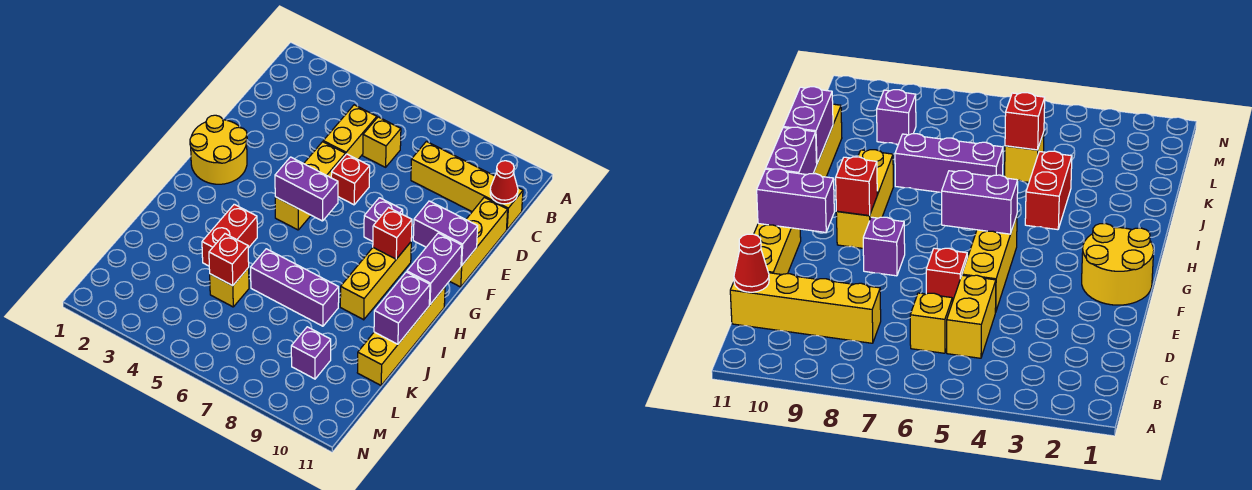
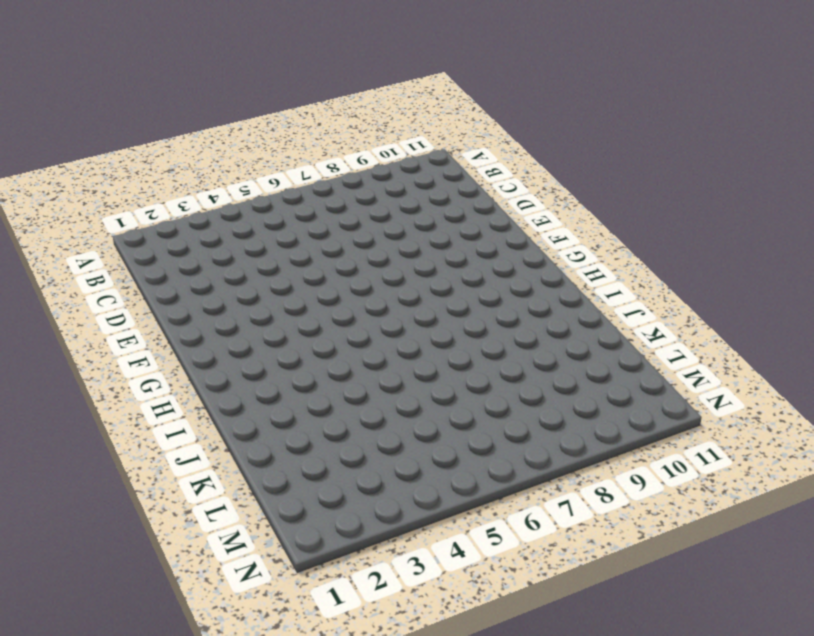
none -> yellow brick C5:D5 level 1
none -> yellow brick C6 level 1
none -> yellow brick C8:C11 level 1

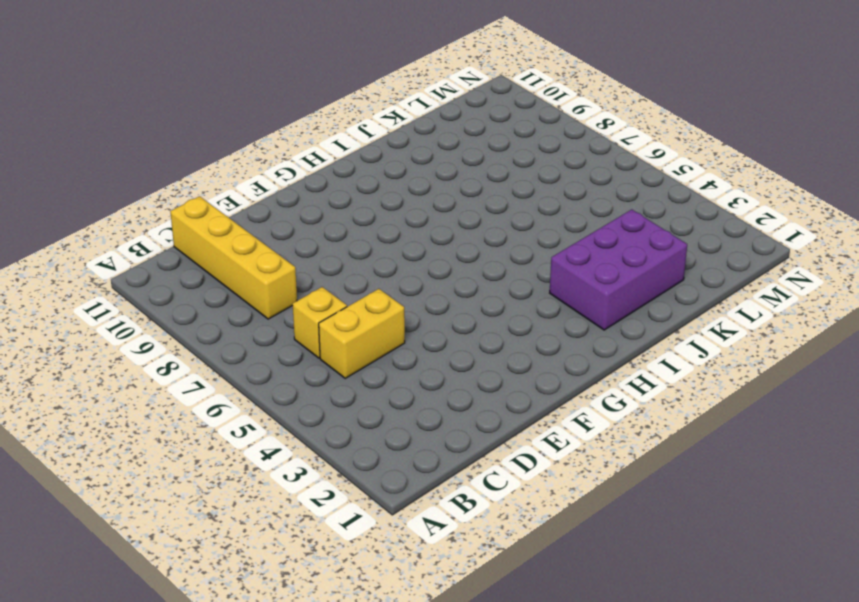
purple brick I2:K3 level 1 -> none
none -> yellow brick D11:F11 level 1
none -> yellow brick E5:G5 level 1
none -> red brick E6 level 1

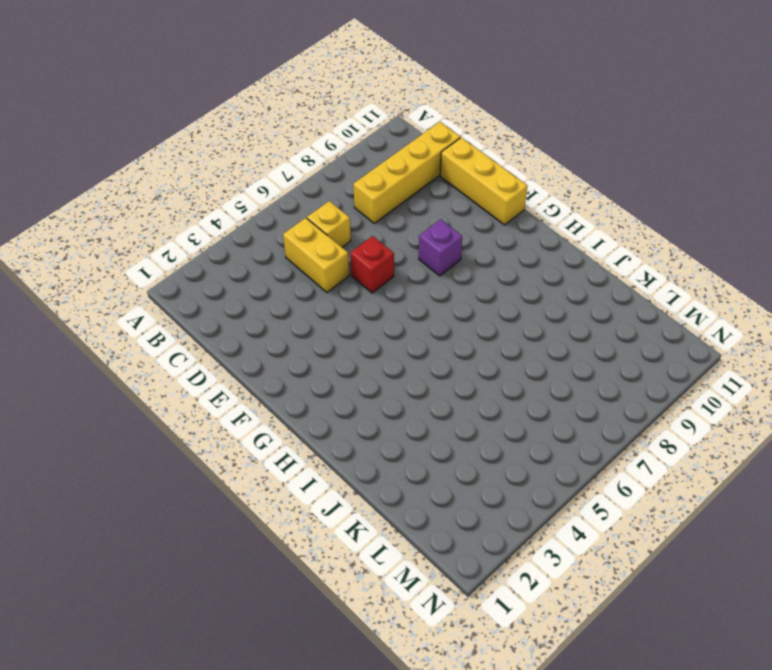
none -> yellow brick E5:G5 level 1
none -> yellow round brick F1:G2 level 1
none -> yellow brick G9:I9 level 1

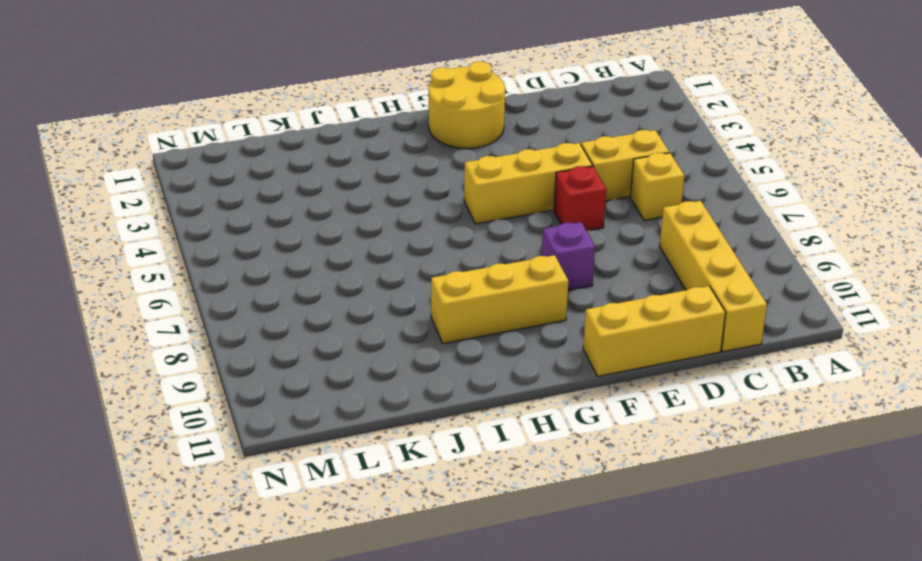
none -> yellow brick H11:K11 level 1
none -> red brick I4:J4 level 1
none -> purple brick J6:J8 level 1

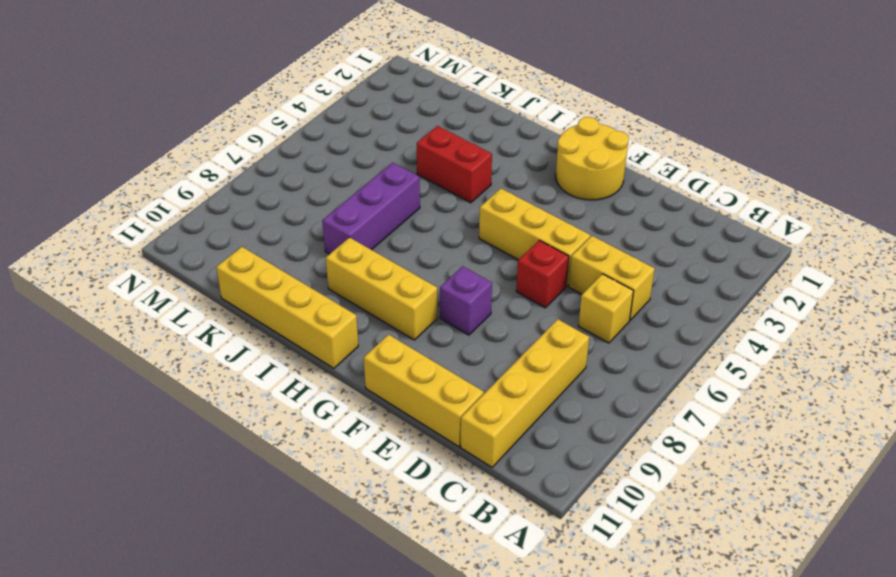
none -> yellow brick K5 level 1
none -> purple brick L9 level 1
none -> red cone C11 level 2

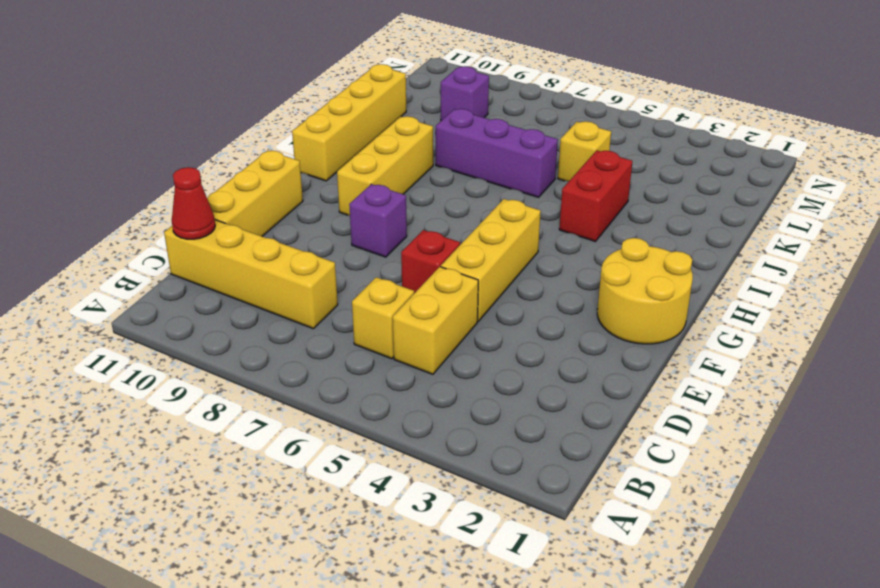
none -> purple brick F10:F11 level 2
none -> purple brick G5:G6 level 2
none -> red brick G9 level 2

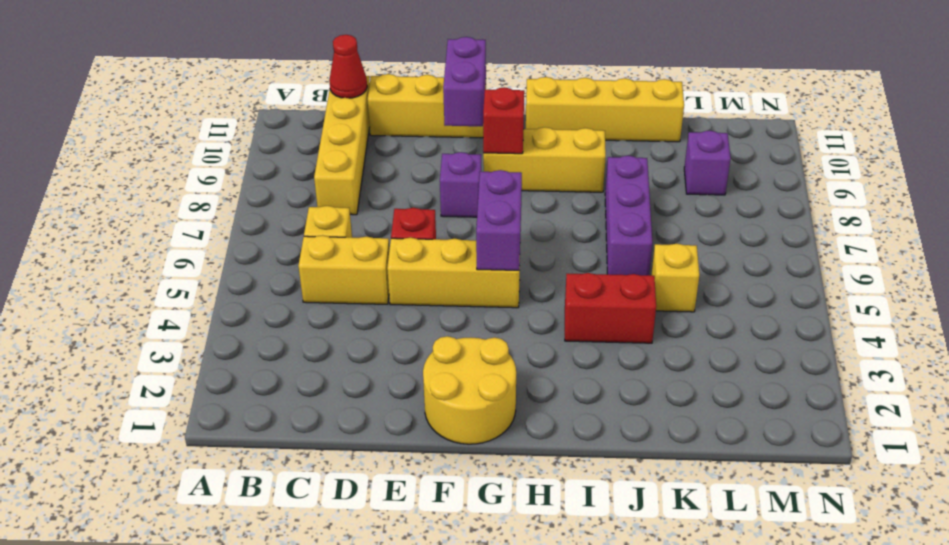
none -> purple brick G11:H11 level 2
none -> purple brick I11:J11 level 2
none -> red brick K5 level 2

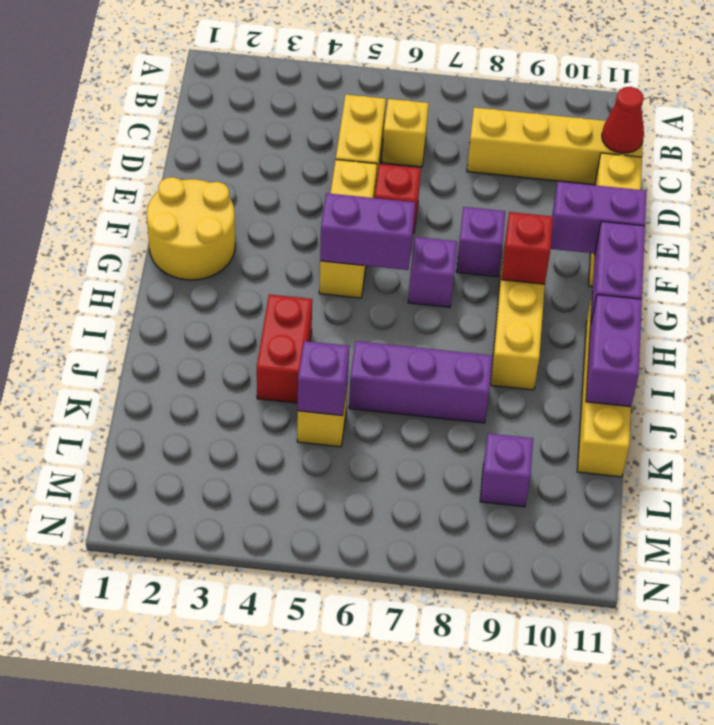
purple brick G7 level 1 -> none
purple brick K5 level 2 -> red brick K5 level 2

